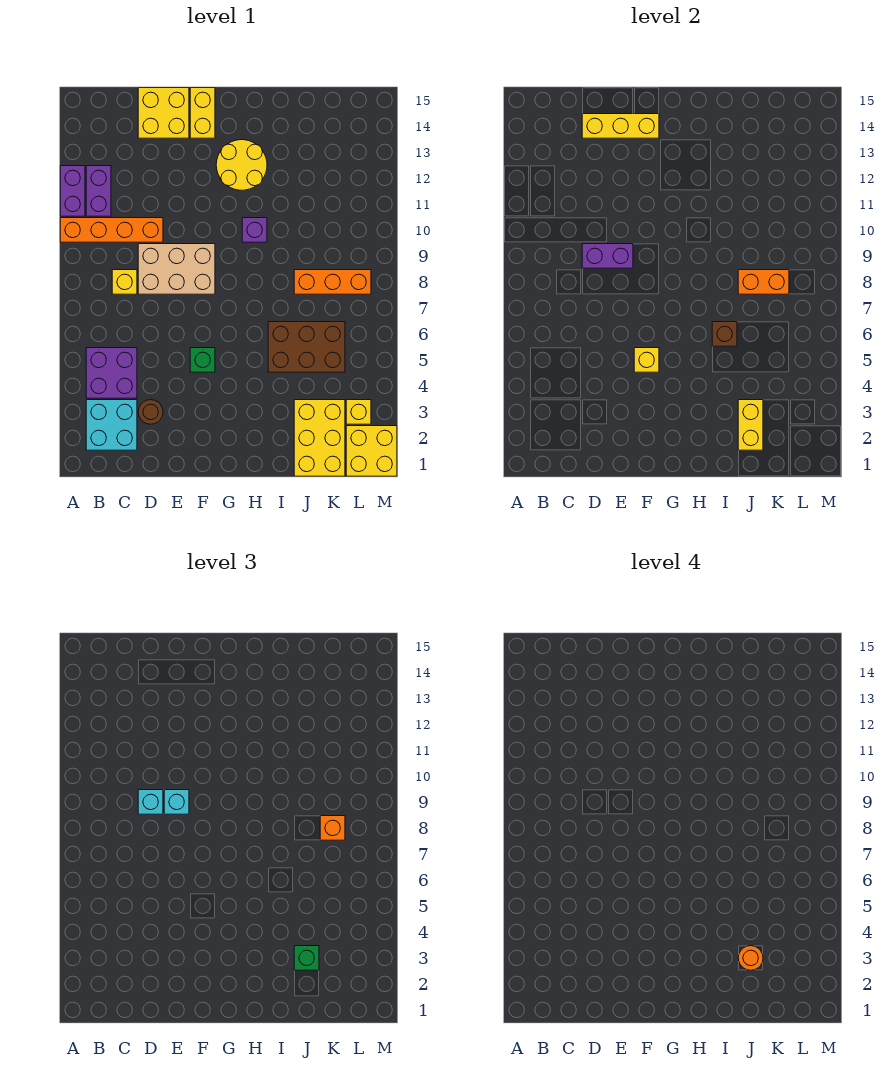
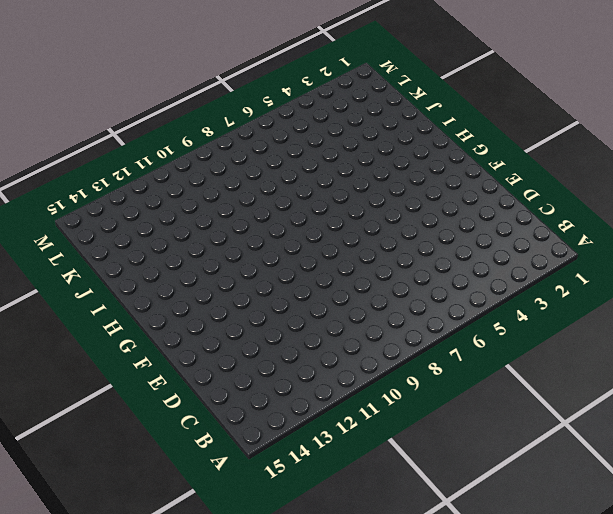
none -> orange brick A10:D10 level 1
none -> purple brick A11:A12 level 1
none -> cyan brick B2:C3 level 1

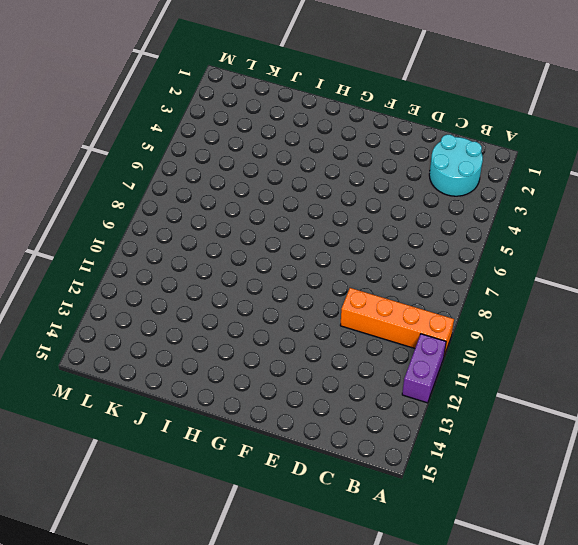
cyan round brick B2:C3 level 1 -> cyan brick B2:C3 level 1
none -> purple brick B4:C5 level 1
none -> purple brick B11:B12 level 1
none -> yellow brick C8 level 1

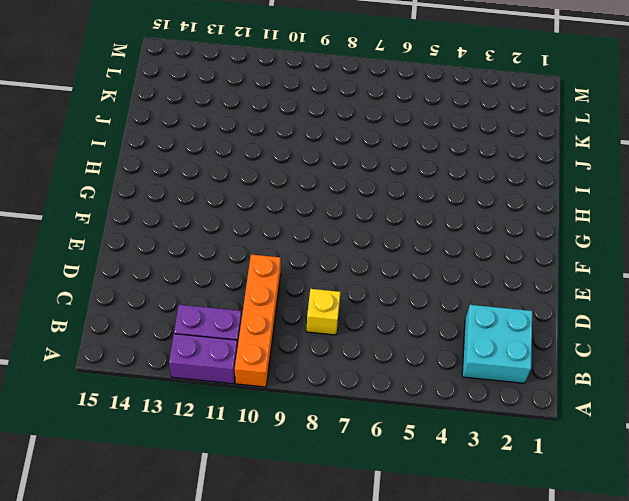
none -> purple brick B4:C5 level 1
none -> brown round brick D3 level 1
none -> tan brick D8:F9 level 1

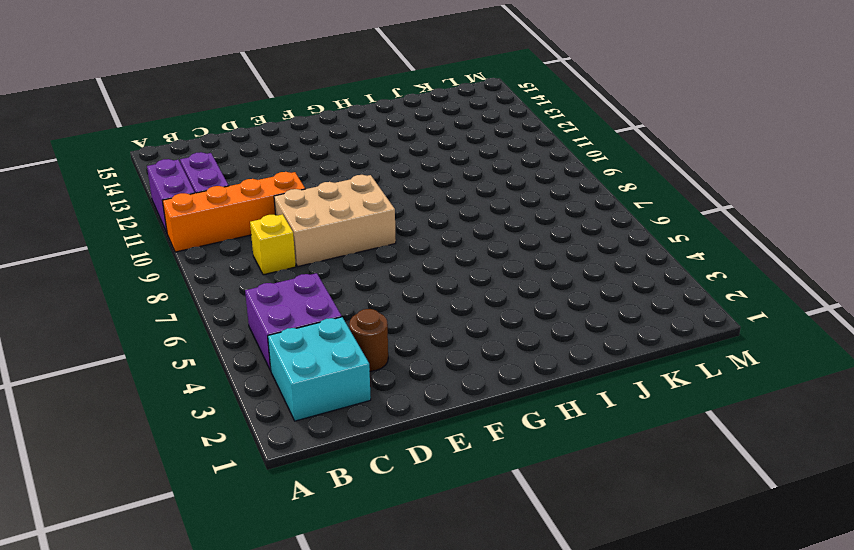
none -> yellow brick D14:E15 level 1
none -> green brick F5 level 1
none -> yellow brick F14:F15 level 1

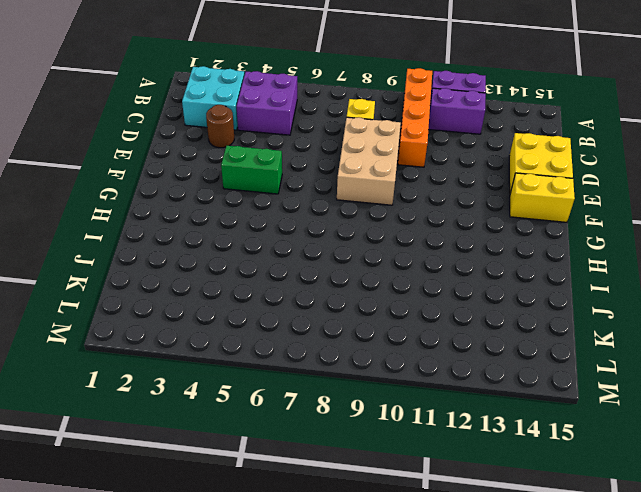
green brick F4:F5 level 1 -> green brick F5 level 1
none -> yellow round brick G12:H13 level 1
none -> purple brick H10 level 1
none -> brown brick I5:K6 level 1

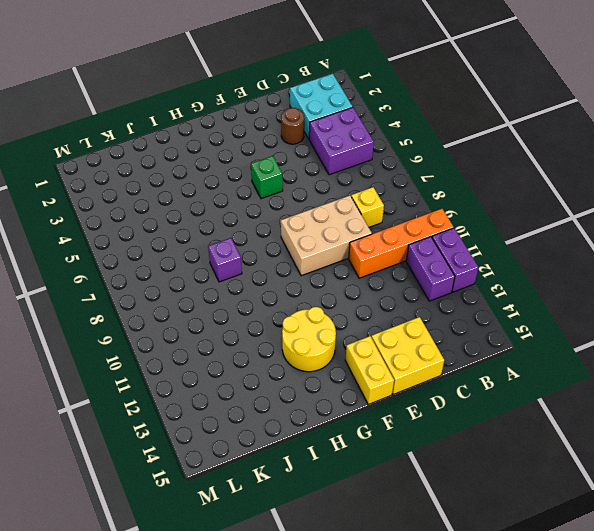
purple brick I8 level 1 -> purple brick H10 level 1
none -> brown brick I5:K6 level 1
none -> yellow brick J1:K3 level 1
none -> orange brick J8:L8 level 1

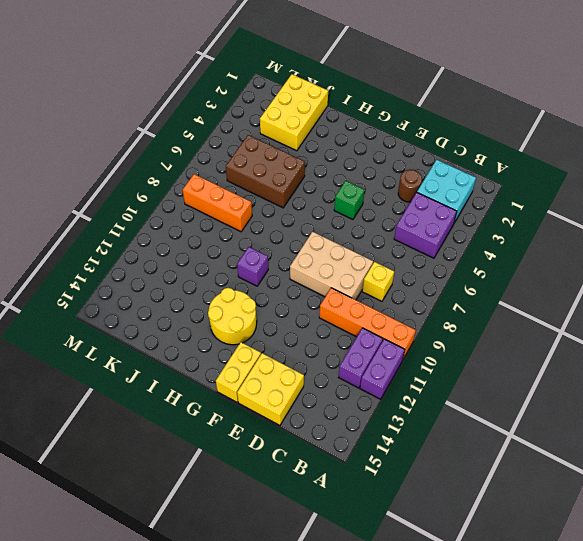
none -> yellow brick L1:M2 level 1
none -> yellow brick L3 level 1
none -> purple brick D9:E9 level 2

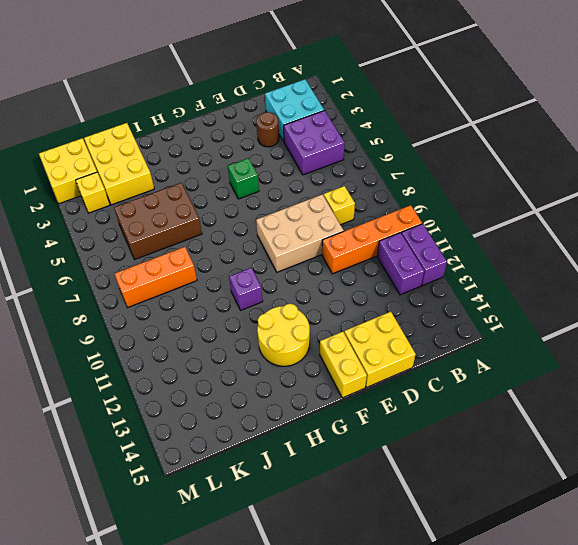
none -> purple brick D9:E9 level 2
none -> yellow brick D14:F14 level 2
none -> yellow brick F5 level 2

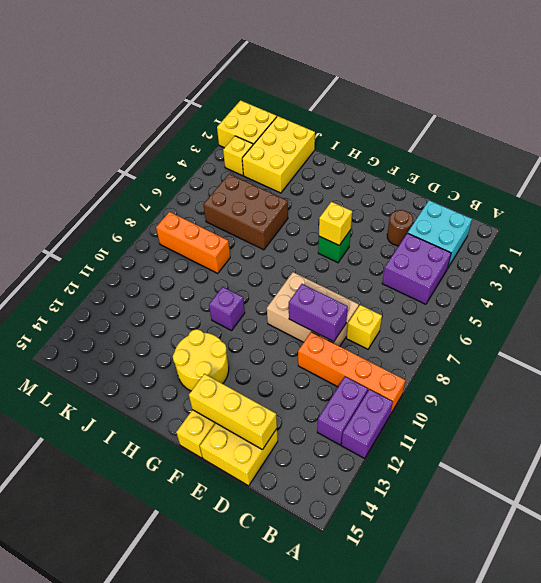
none -> brown brick I6 level 2
none -> yellow brick J2:J3 level 2
none -> orange brick J8:K8 level 2

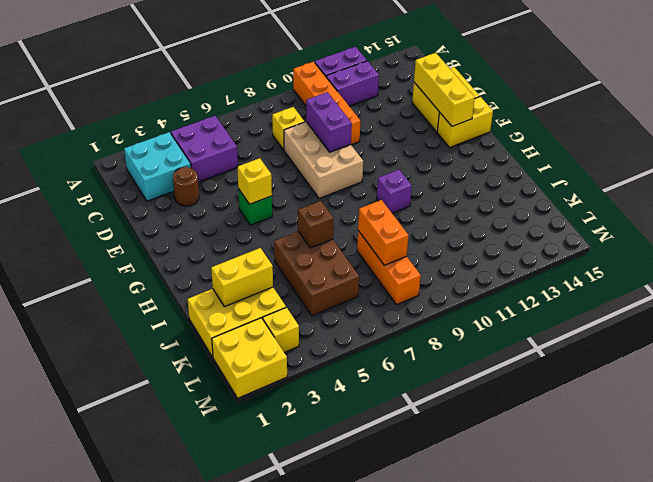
none -> yellow round brick G12:H13 level 1
none -> cyan brick D9 level 3
none -> cyan brick E9 level 3

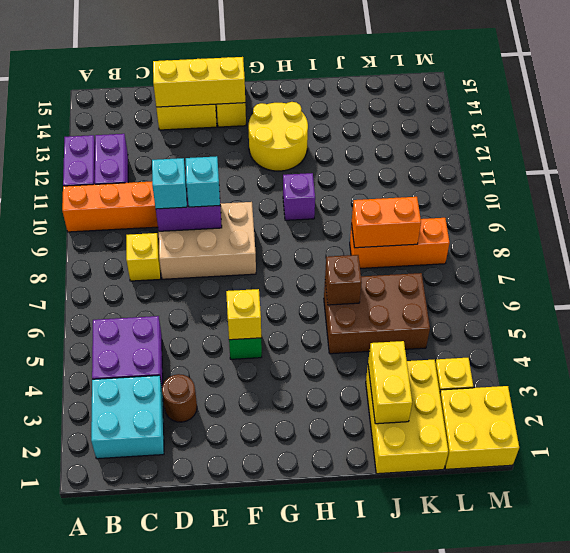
none -> green brick J3 level 3
none -> orange brick K8 level 3
none -> orange round brick J3 level 4

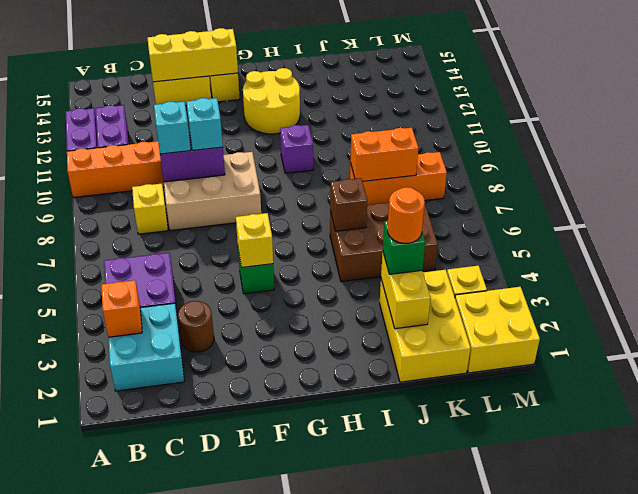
orange brick B3 level 2 -> orange brick K8 level 3

